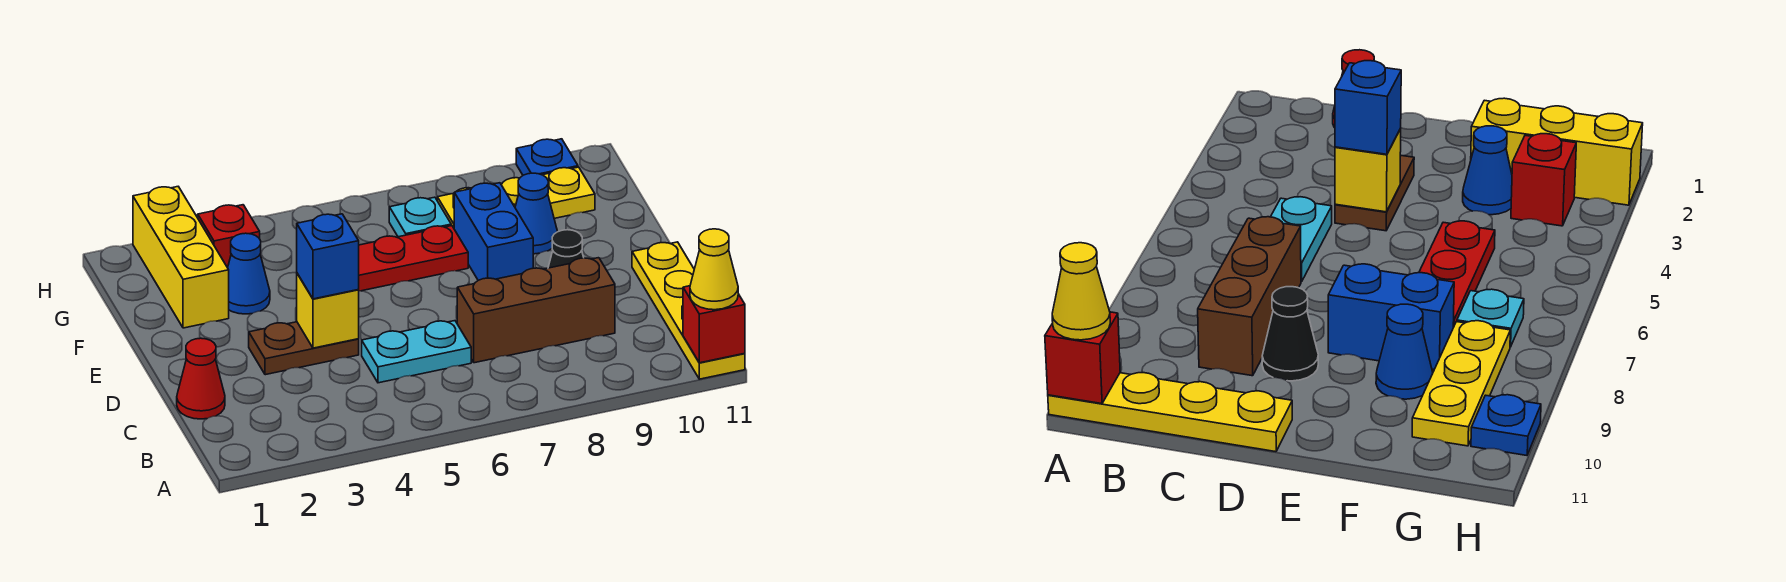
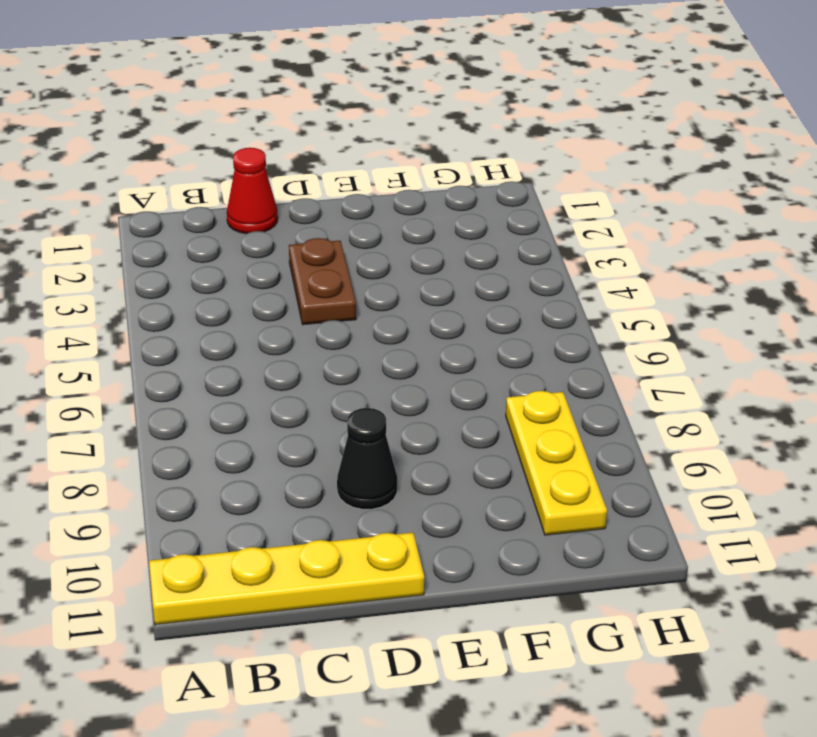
none -> cyan plate C5:C6 level 1
none -> brown brick C7:C9 level 1
none -> blue brick E8:F8 level 1

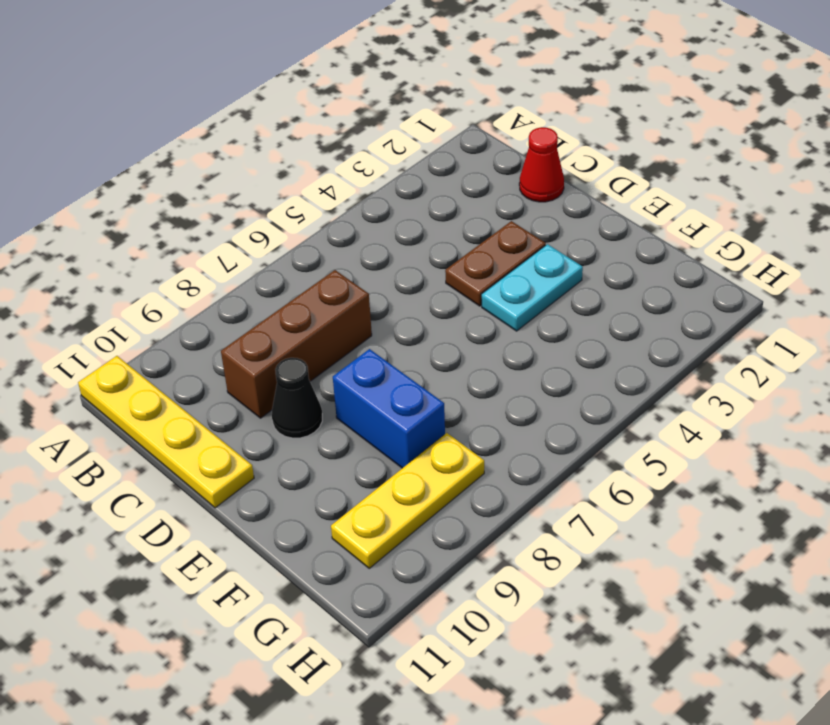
cyan plate E3:E4 level 1 -> cyan plate C5:C6 level 1
none -> yellow brick F2:H2 level 1
none -> blue cone F3 level 1
none -> red plate F5:F7 level 1

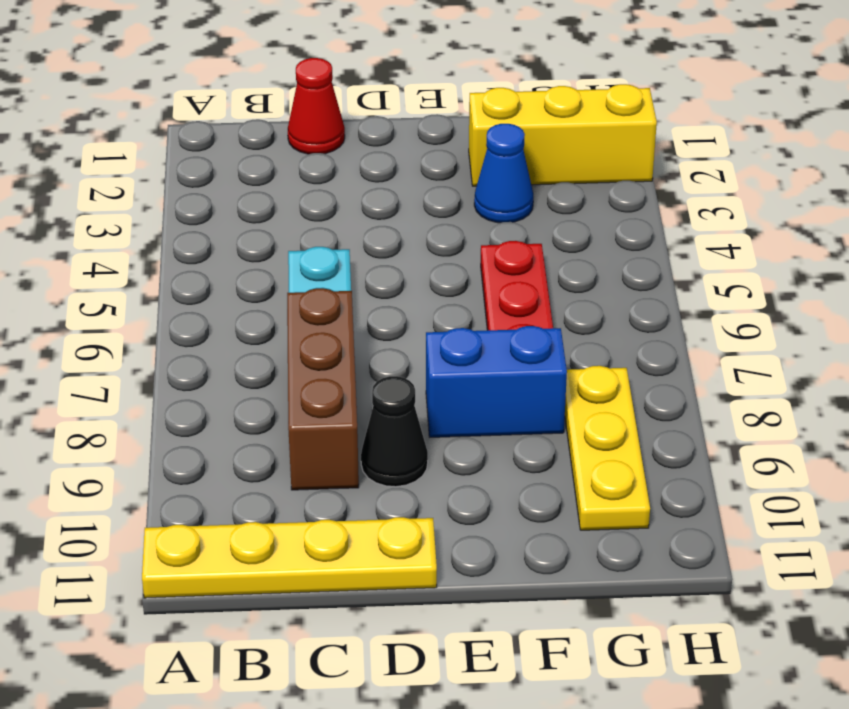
none -> brown plate D3:D4 level 1
none -> blue cone F9 level 1
none -> red brick G3 level 1

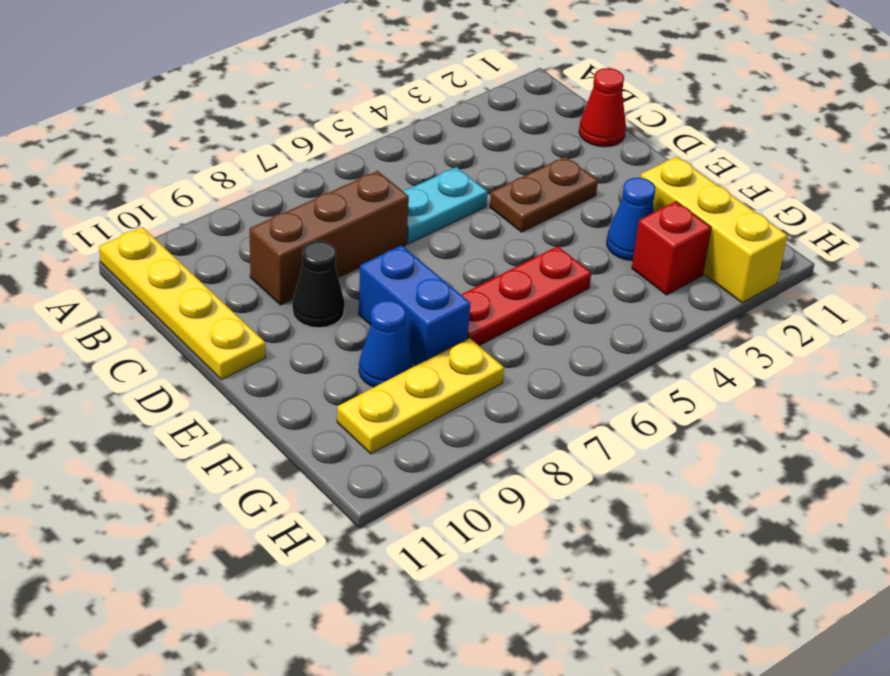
none -> cyan plate G7 level 1
none -> blue plate H10 level 1
none -> red brick A11 level 2

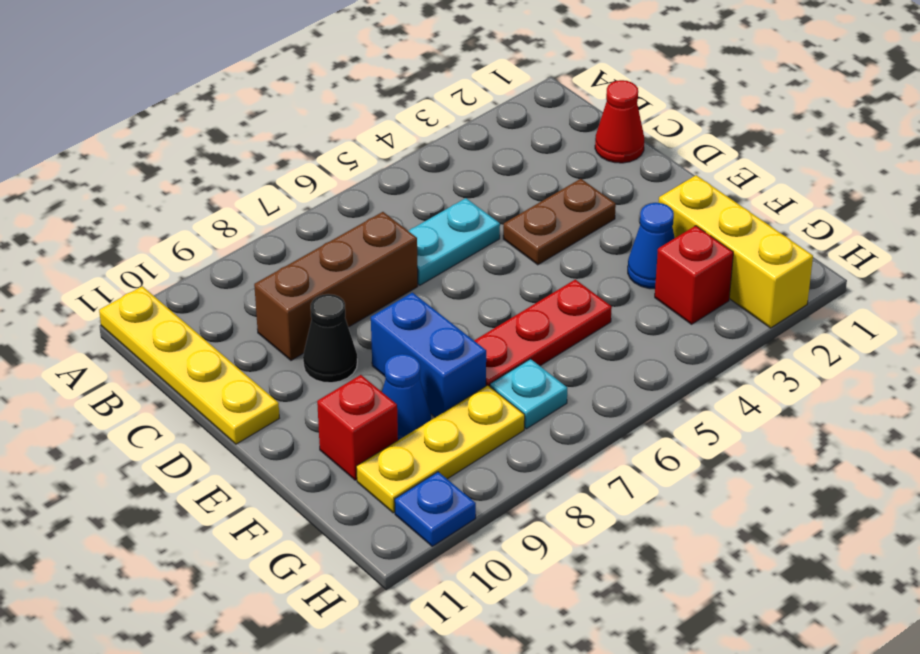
red brick F10 level 1 -> red brick A11 level 2
none -> yellow brick D4 level 2
none -> yellow cone A11 level 3
none -> blue brick D4 level 3

